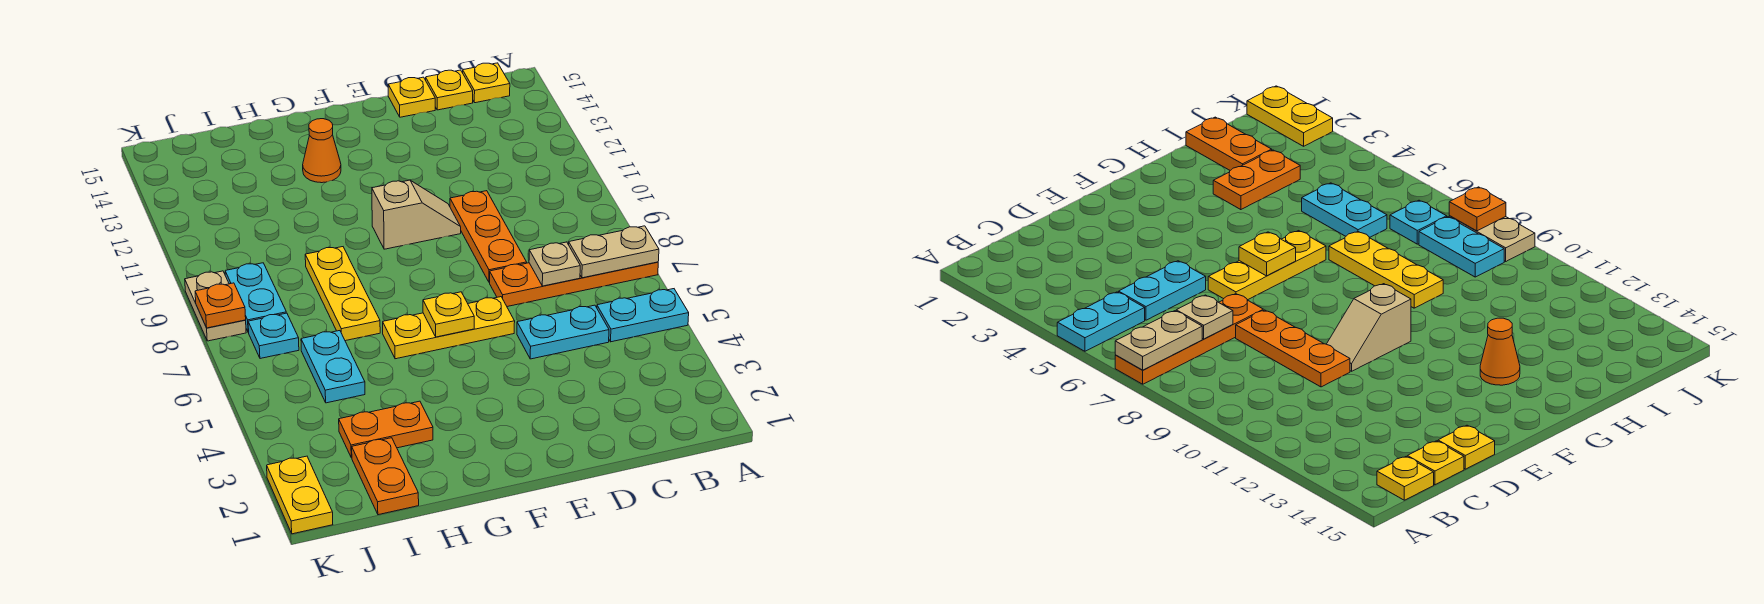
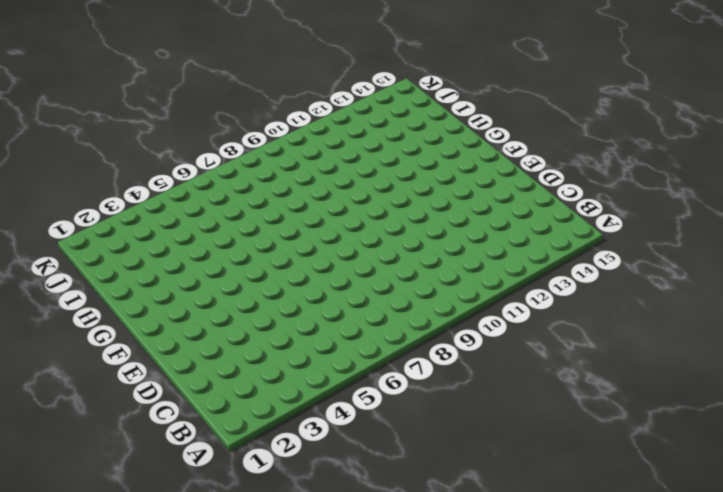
none -> cyan plate A5:B5 level 1
none -> orange plate A7:D7 level 1
none -> yellow plate B15 level 1

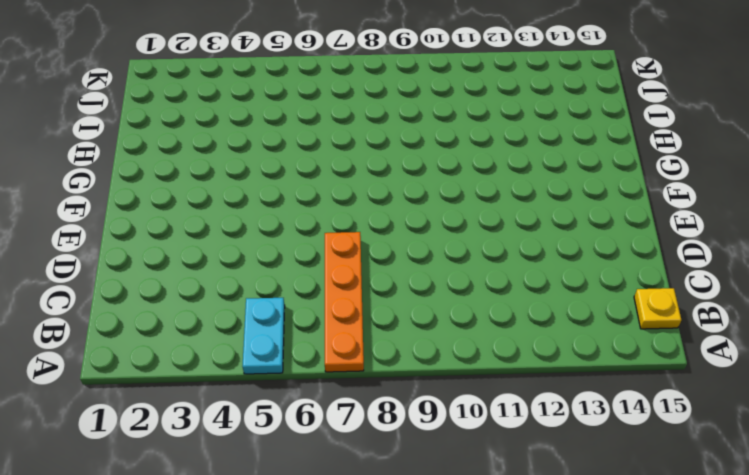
none -> cyan plate C5:D5 level 1
none -> yellow plate C15 level 1
none -> orange plate D8:D10 level 1

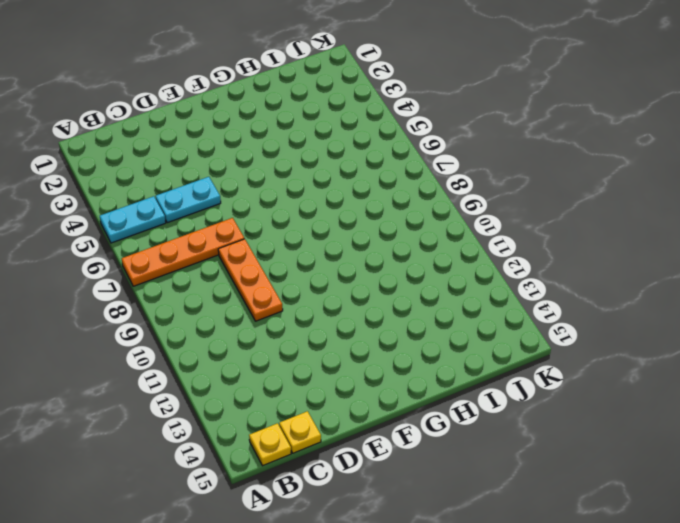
none -> yellow plate D15 level 1
none -> yellow plate E6:G6 level 1
none -> tan slope E10:F10 level 1 top F

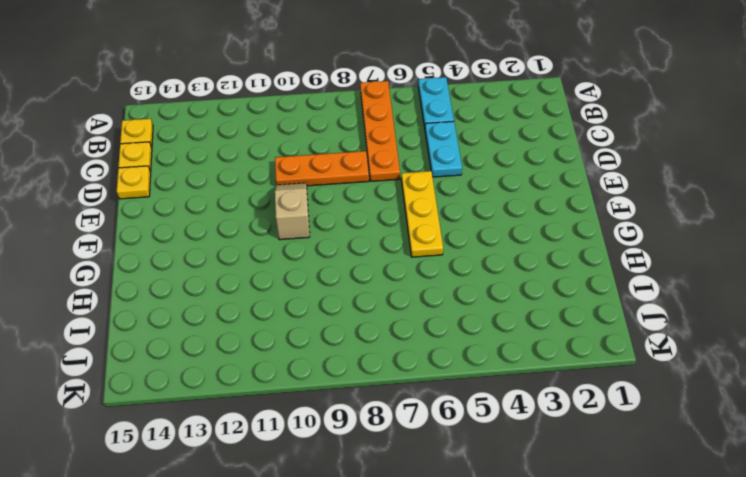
none -> orange cone G13 level 1
none -> orange plate H3:I3 level 1
none -> yellow plate H7:H9 level 1

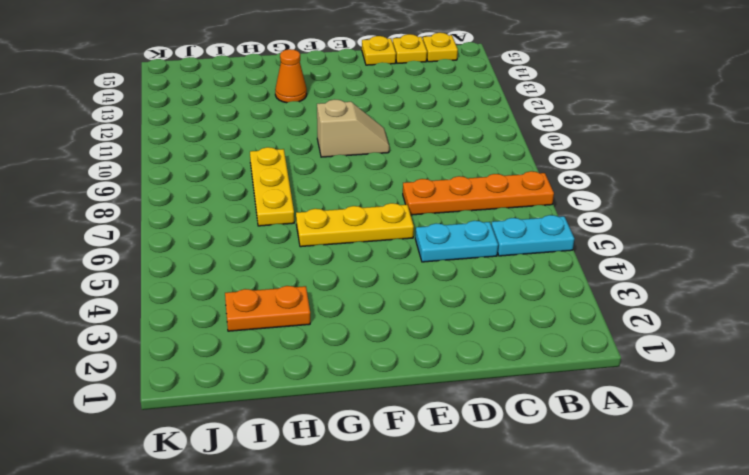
none -> orange plate D8:D10 level 1
none -> orange plate I1:I2 level 1
none -> cyan plate I5:I6 level 1

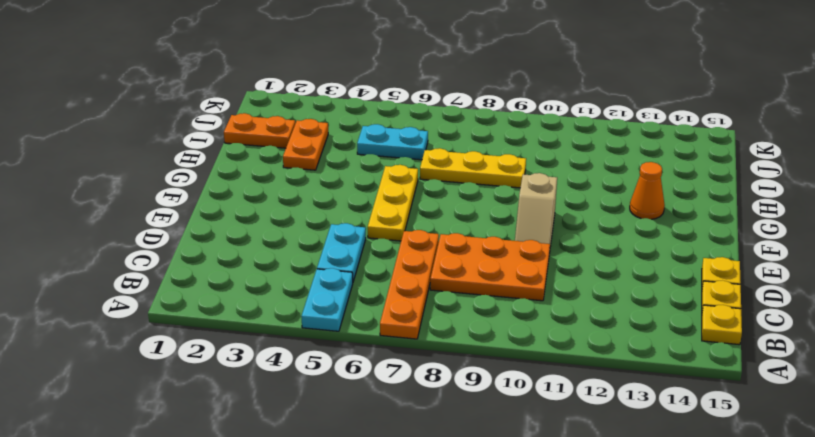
orange plate C8:D10 level 1 -> orange plate D8:D10 level 1
none -> cyan plate J7 level 1
none -> cyan plate J8:J9 level 1
none -> yellow plate K1:K2 level 1

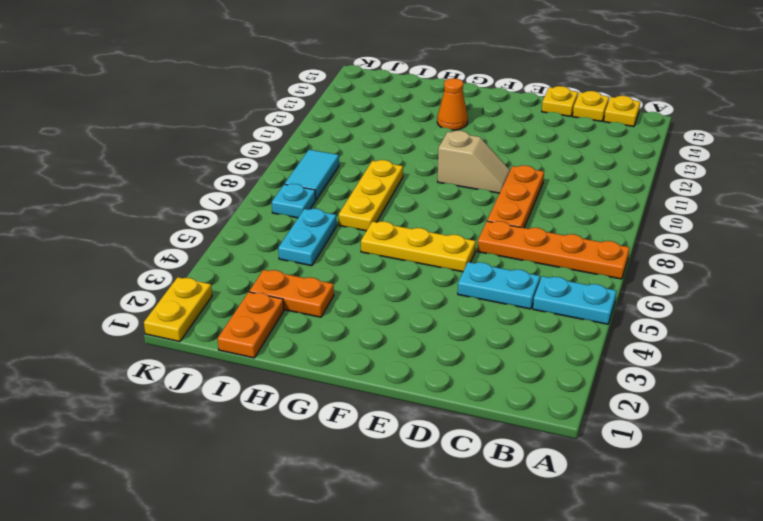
cyan tile J8:J9 level 1 -> cyan plate J8:J9 level 1
none -> tan plate K8:K9 level 1
none -> tan plate A7:B7 level 2
none -> tan plate C7 level 2

